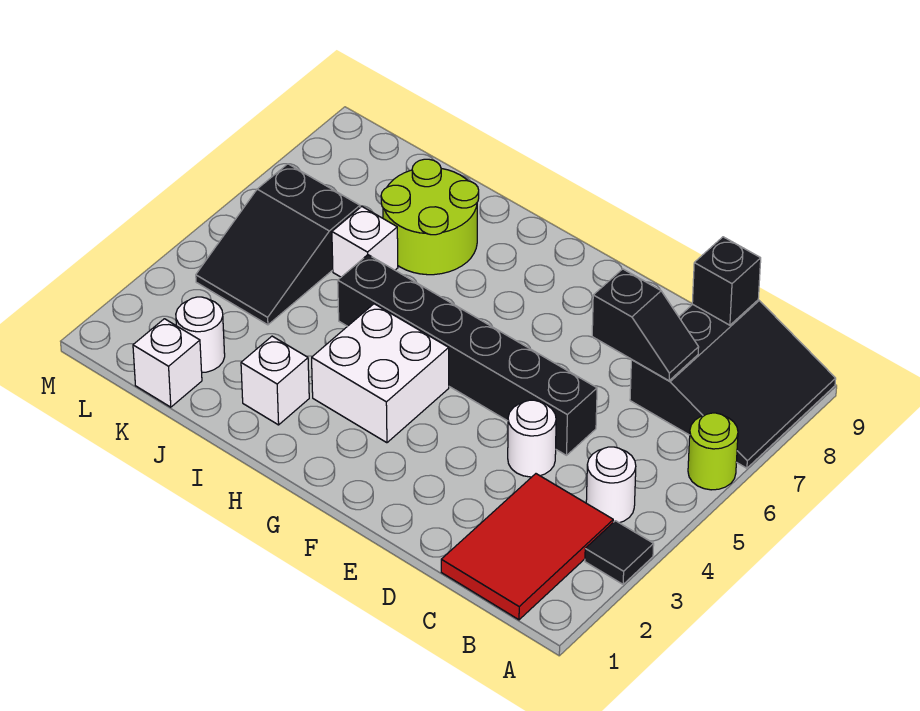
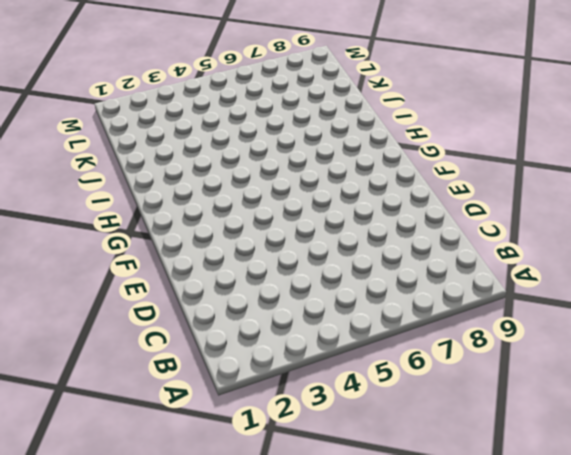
none -> black tile A3 level 1
none -> lime round brick A6 level 1
none -> black slope A7:C9 level 1 top C

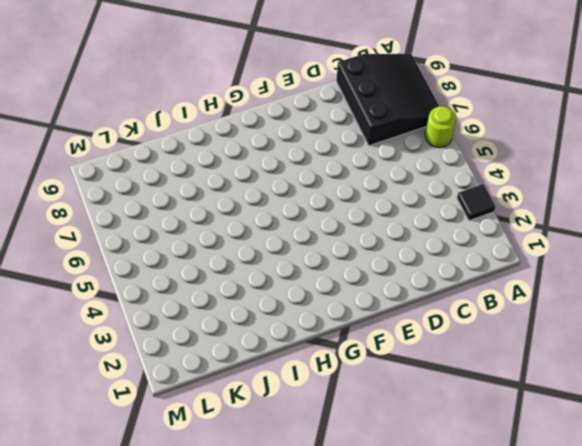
none -> red tile B1:C3 level 1
none -> white round brick B4 level 1
none -> white round brick D4 level 1

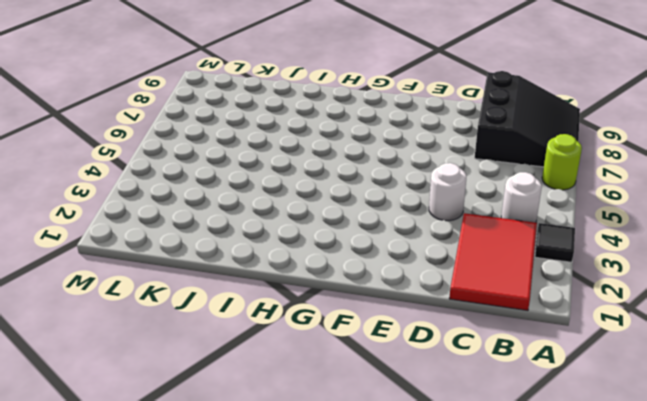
none -> black brick D5:I5 level 1
none -> white brick G3:H4 level 1
none -> white brick I2 level 1

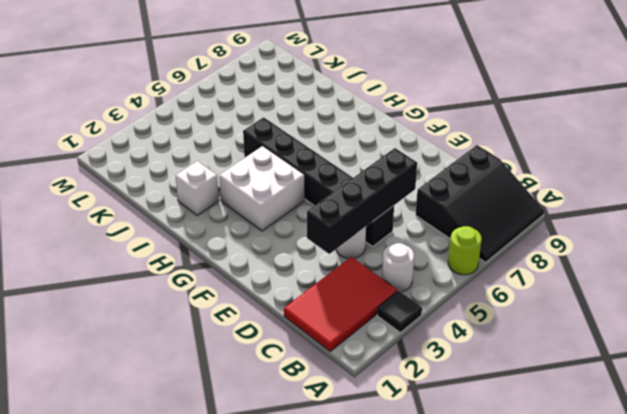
black brick D3:D6 level 2 -> none
none -> lime round brick I7:J8 level 1
none -> white brick J6 level 1
none -> white brick K1 level 1

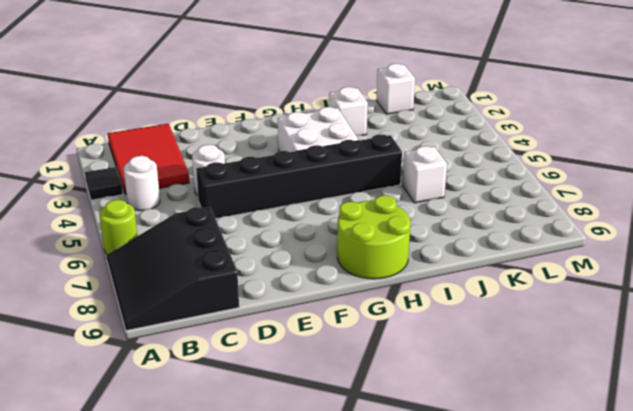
lime round brick G8:H9 level 1 -> lime round brick I7:J8 level 1
none -> white round brick K2 level 1
none -> black slope K4:L6 level 1 top 6
none -> black slope C7:D7 level 2 top D

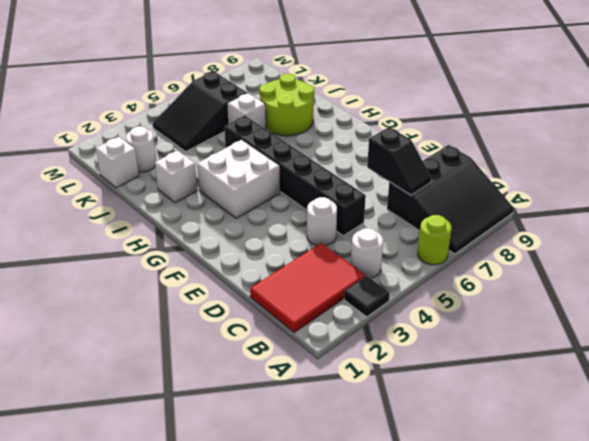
none -> black brick C9 level 2

